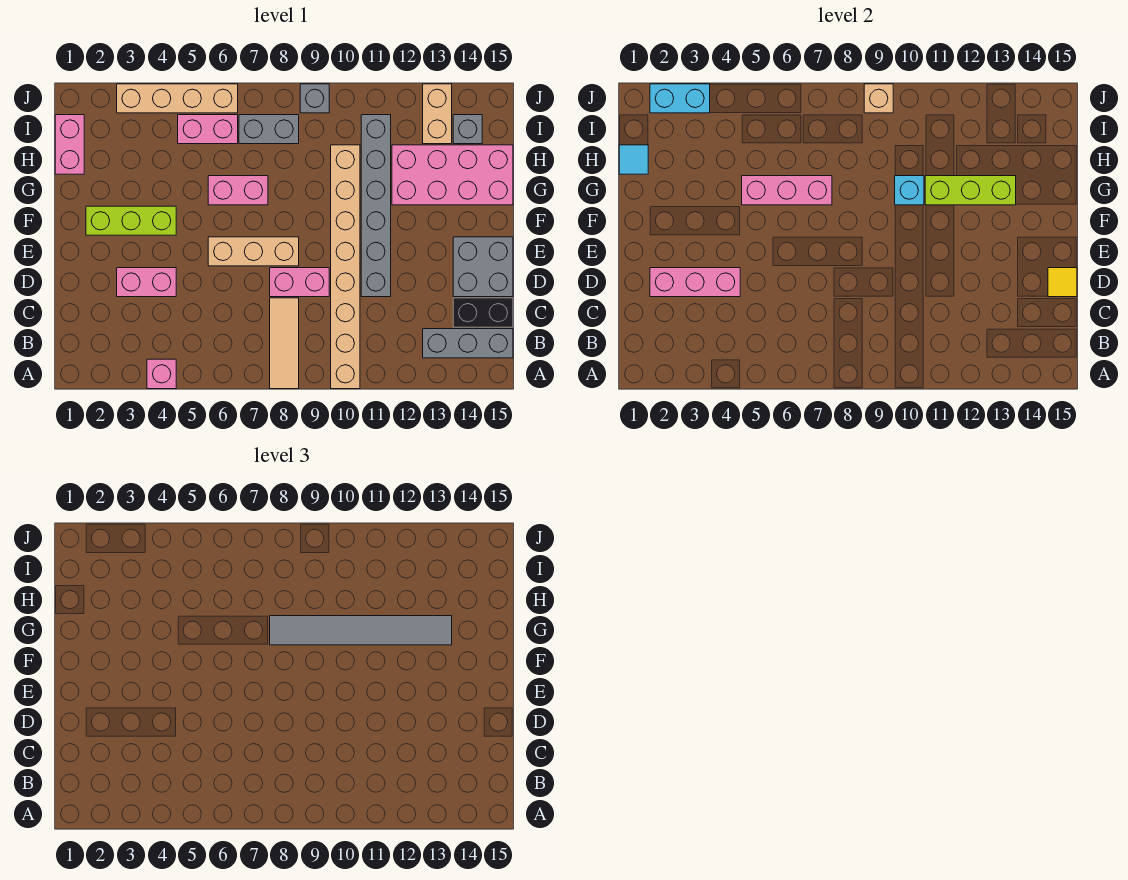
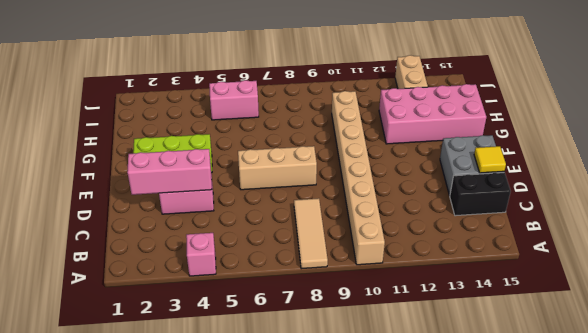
none -> grey brick B13:B15 level 1
none -> pink brick D8:D9 level 1
none -> grey brick D11:I11 level 1

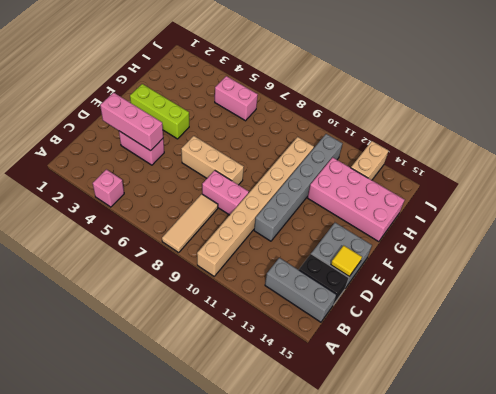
none -> pink brick G6:G7 level 1
none -> pink brick H1:I1 level 1
none -> grey brick I7:I8 level 1

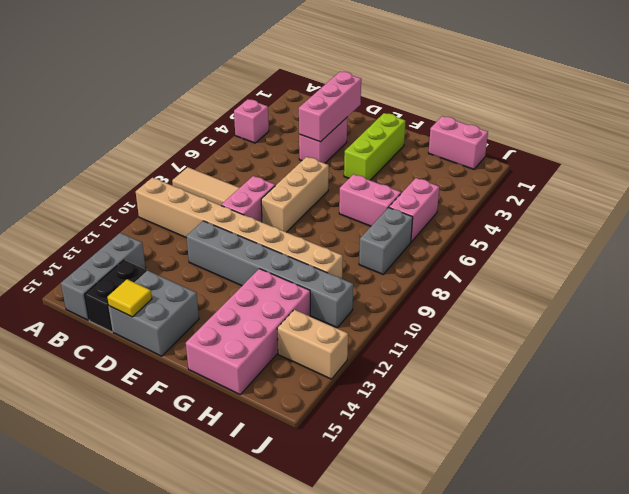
pink brick G6:H6 level 1 -> pink brick G6:G7 level 1
none -> grey brick I14 level 1
none -> tan brick J3:J6 level 1
none -> grey brick J9 level 1

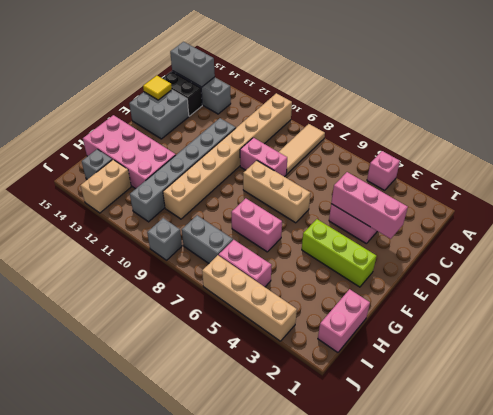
grey brick B14:B15 level 2 -> none
none -> pink brick G5:G7 level 2
none -> cyan brick G10 level 2
none -> lime brick G11:G13 level 2

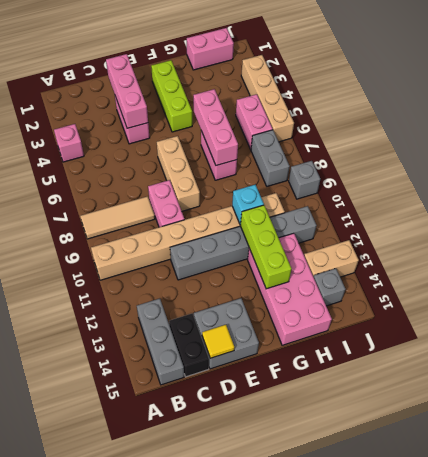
none -> cyan tile H1 level 2
none -> cyan brick J2:J3 level 2
none -> tan brick J9 level 2

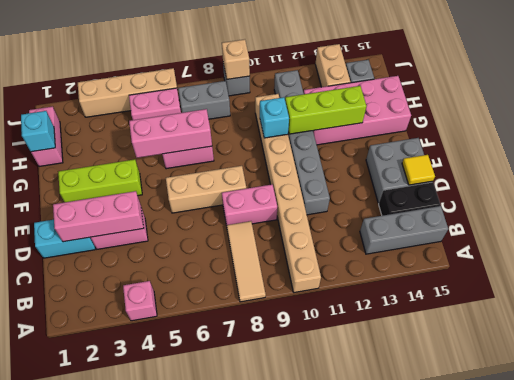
cyan brick D1:D2 level 1 -> cyan brick J2:J3 level 2
cyan brick H1 level 2 -> cyan tile H1 level 2
none -> grey tile G8:G13 level 3

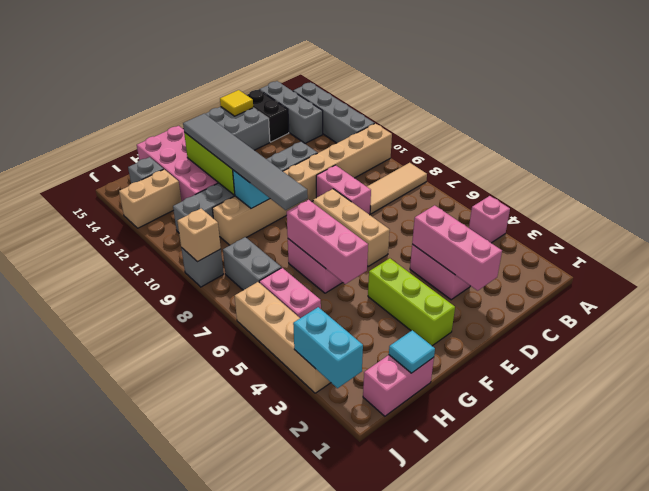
grey brick A11:A14 level 1 -> none

